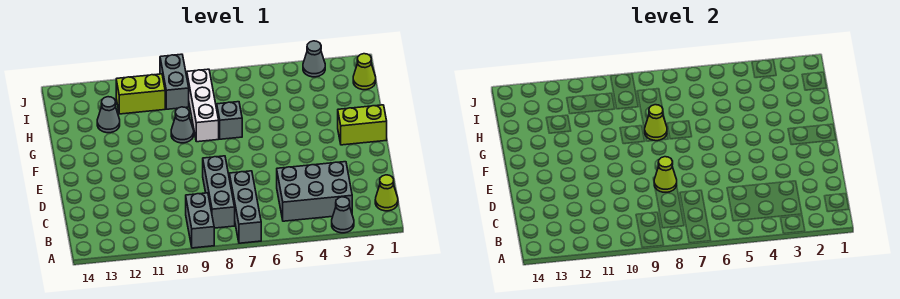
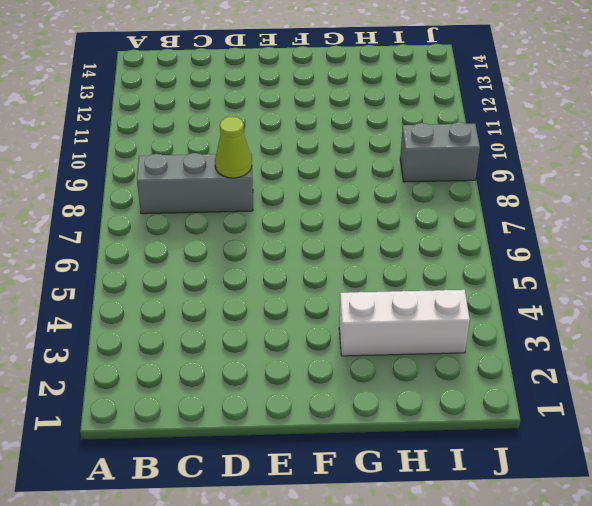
white brick G3:I3 level 1 -> white brick G8:I8 level 1
none -> grey cone A3 level 1
none -> grey brick A7:C7 level 1
none -> grey brick A9:B9 level 1

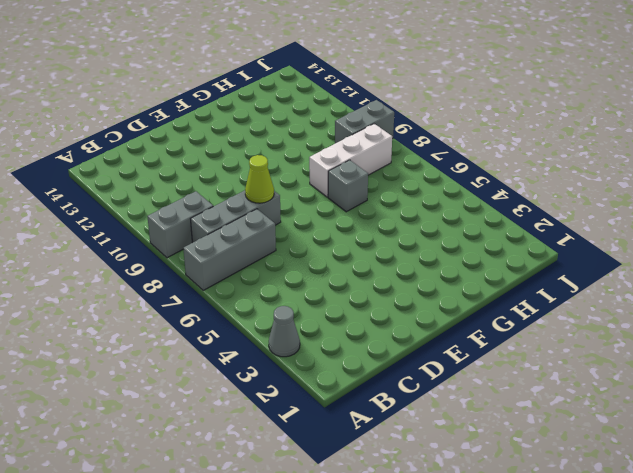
none -> lime cone B1 level 1
none -> grey brick B3:C5 level 1
none -> lime brick F1:F2 level 1

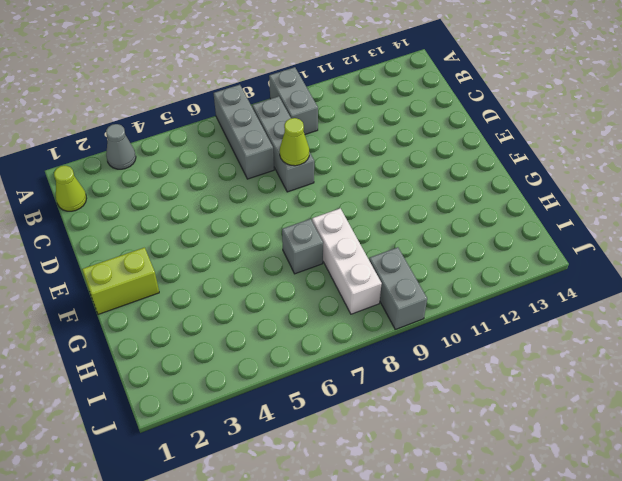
none -> grey brick B3:C5 level 1
none -> grey cone G9 level 1
none -> grey cone H12 level 1

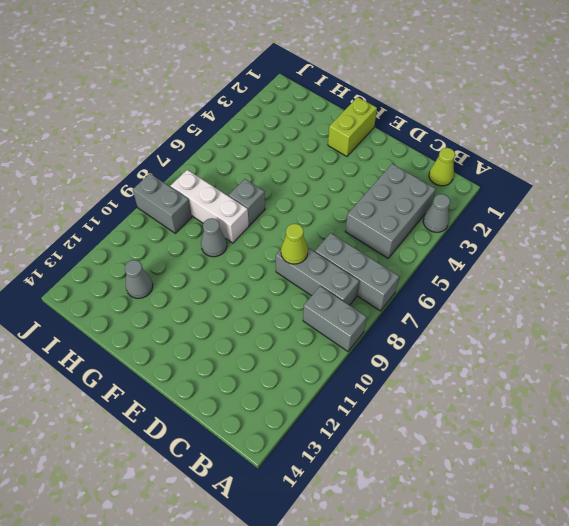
none -> lime cone I1 level 1
none -> lime brick I10:I11 level 1
none -> grey cone J3 level 1

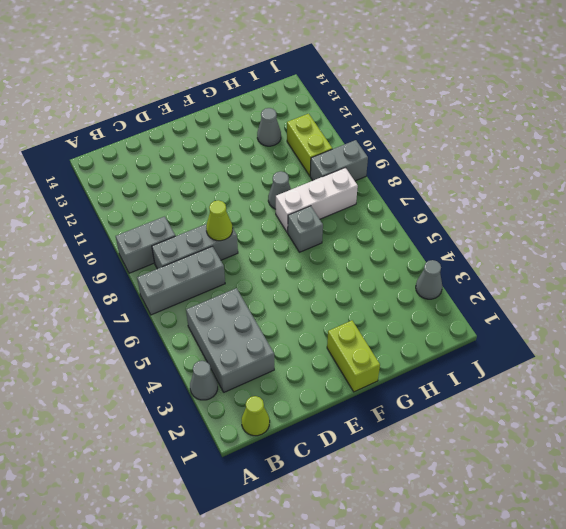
none -> lime cone I1 level 1
none -> lime cone G8 level 2

